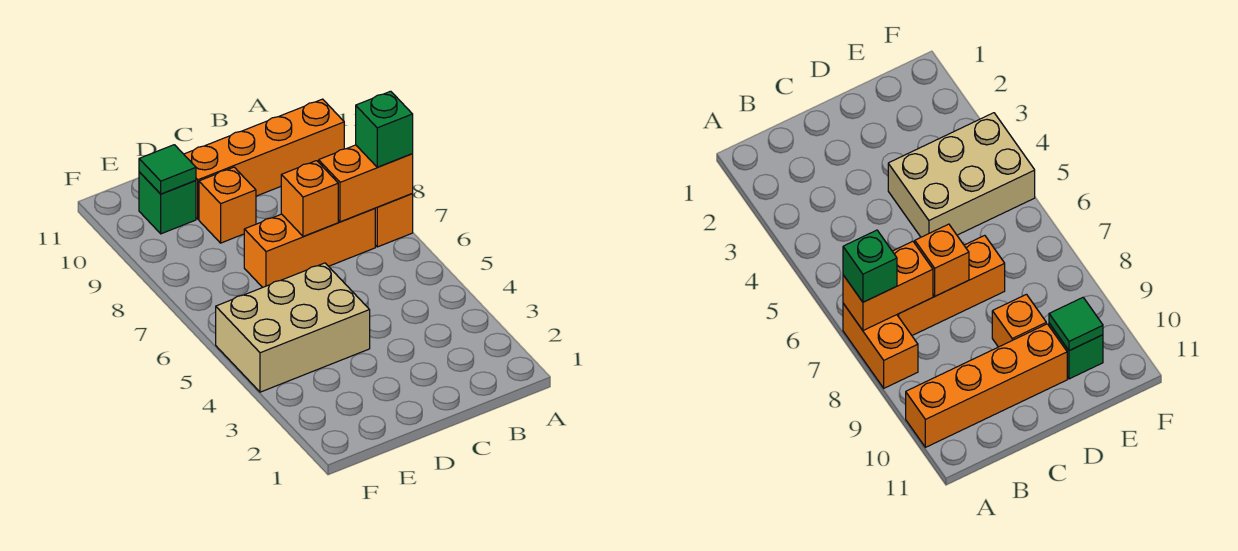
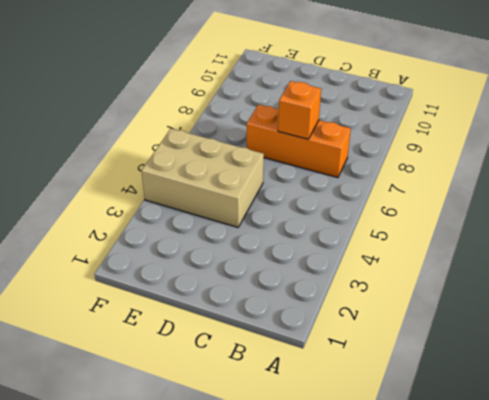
none -> orange brick A7:A8 level 1
none -> orange brick A10:D10 level 1

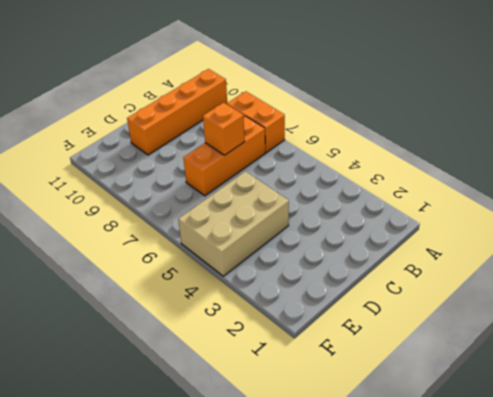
none -> orange brick D9 level 1
none -> green brick E10 level 1

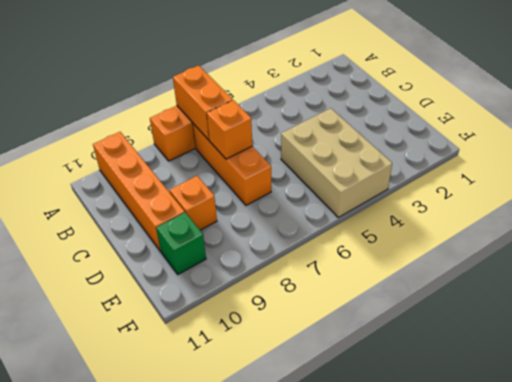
none -> green tile E10 level 2
none -> green brick A7 level 3

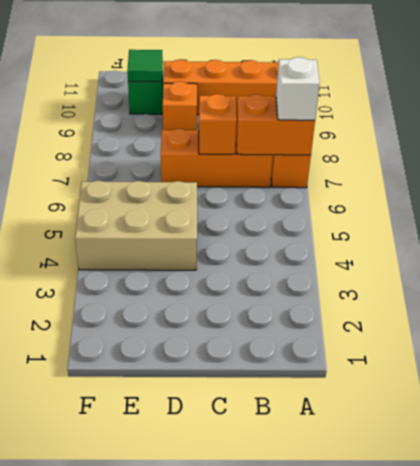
white brick A7 level 3 -> green brick A7 level 3

